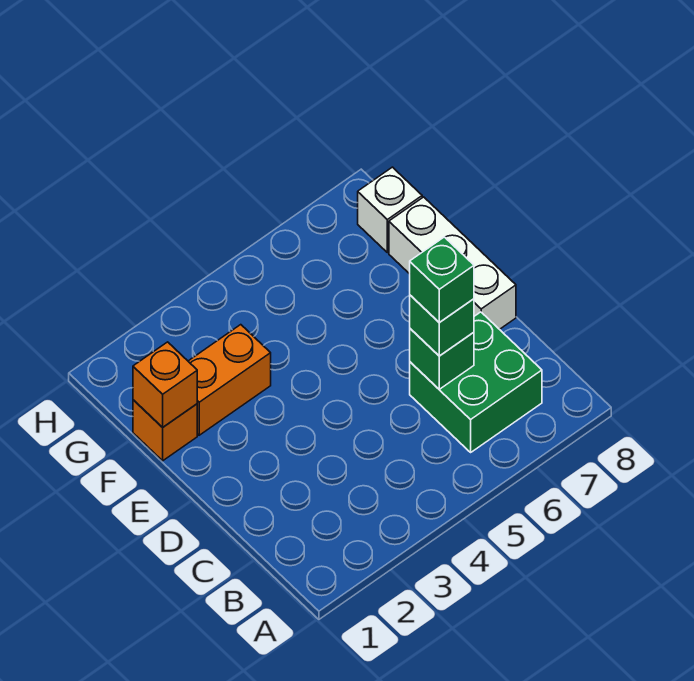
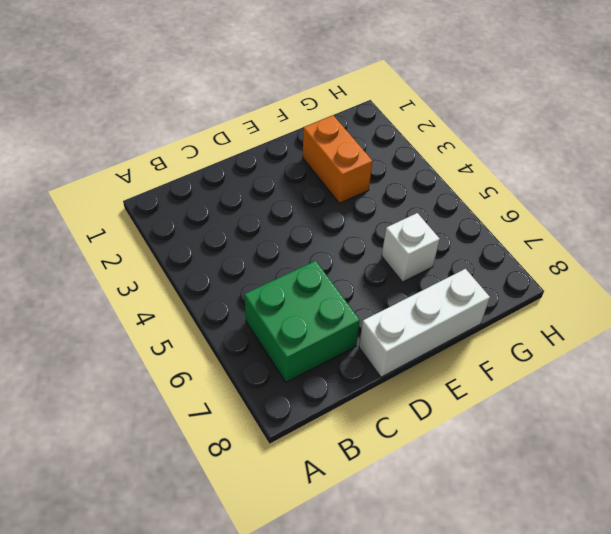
white brick F6 level 1 -> white brick G8 level 1
none -> orange brick F1 level 1
none -> green brick C6 level 2

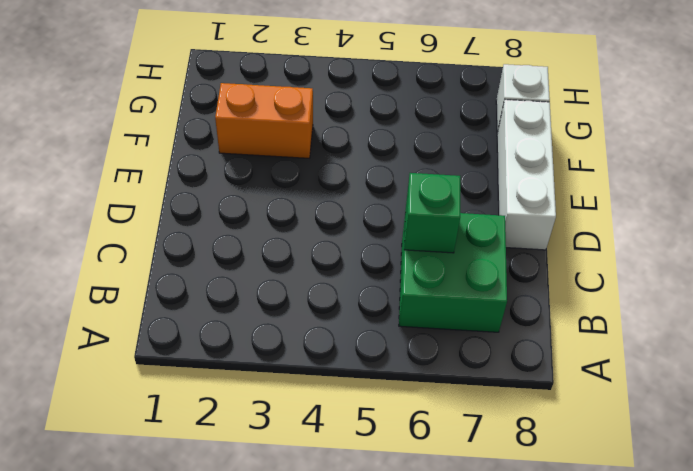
none -> orange brick F1 level 1
none -> orange brick F1 level 2

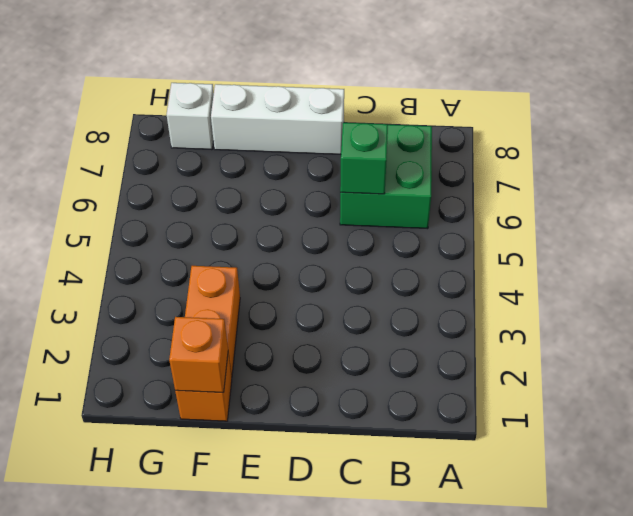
none -> green brick C6 level 3
none -> green brick C6 level 4

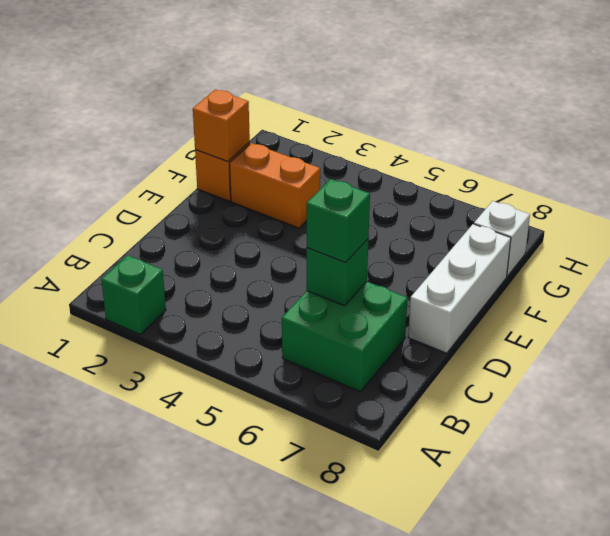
green brick A2 level 1 -> green brick C6 level 4

